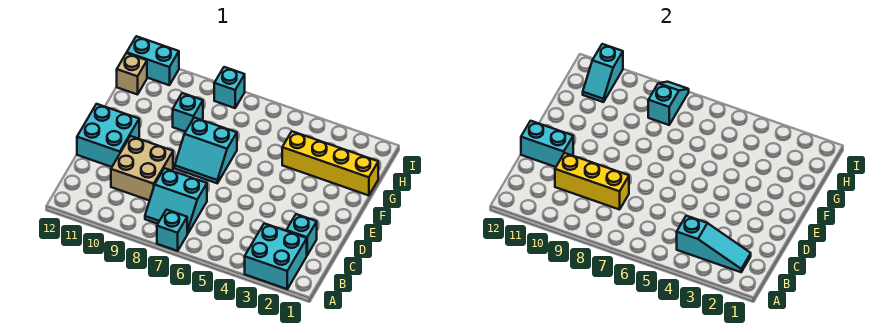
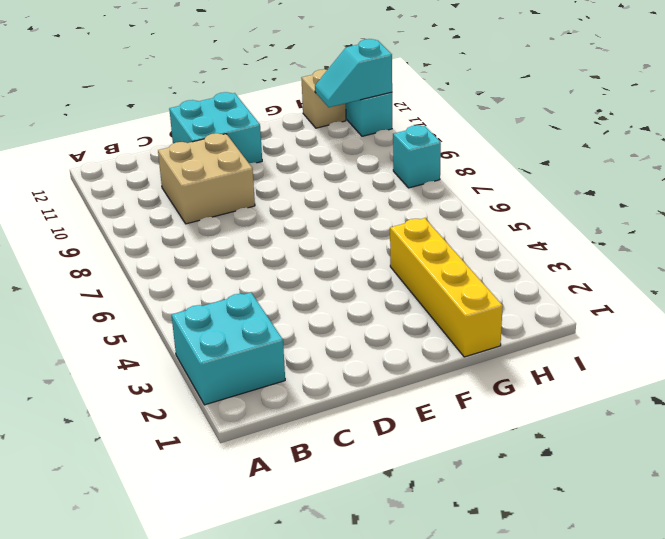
none -> cyan brick A7 level 1
none -> cyan slope B7:C8 level 1 top C
none -> cyan brick C2 level 1

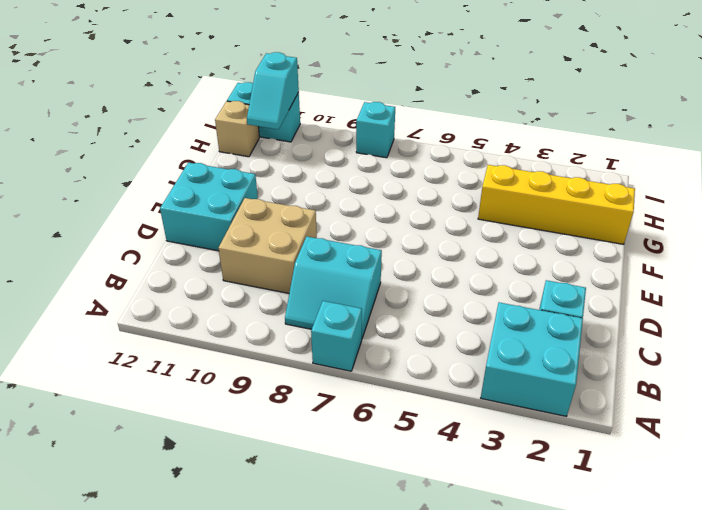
none -> cyan slope E7:F8 level 1 top F
none -> cyan brick G9 level 1
none -> cyan slope B2:B4 level 2 top 4

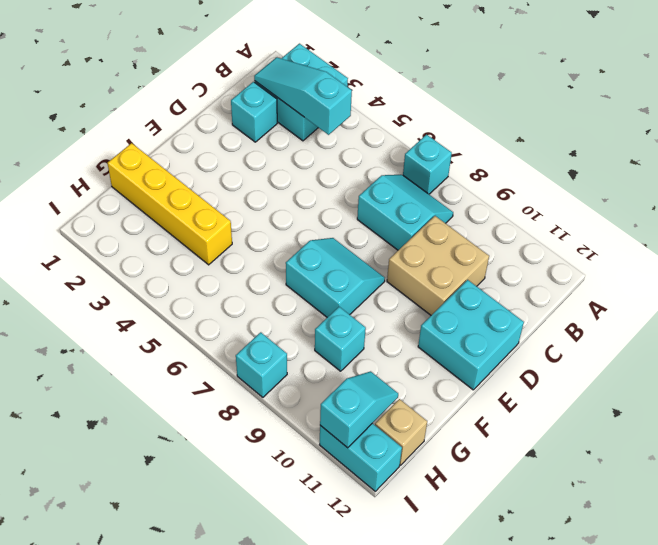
none -> yellow brick C8:C10 level 2
none -> cyan brick D11:D12 level 2
none -> cyan slope H8:I8 level 2 top H

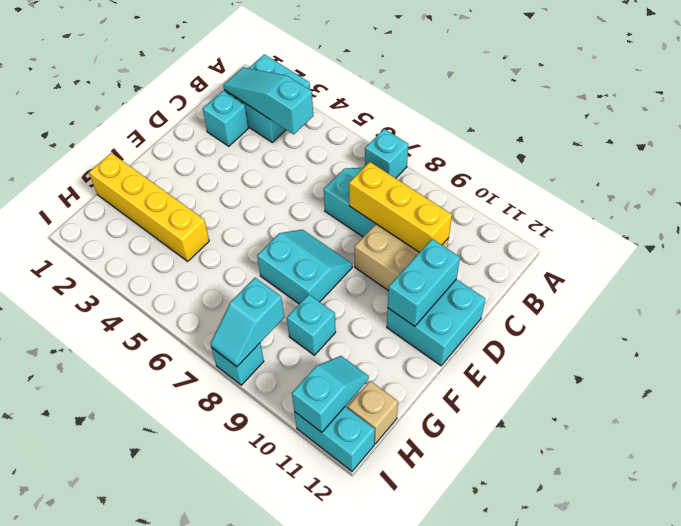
cyan brick D11:E11 level 2 -> cyan brick D11:D12 level 2

